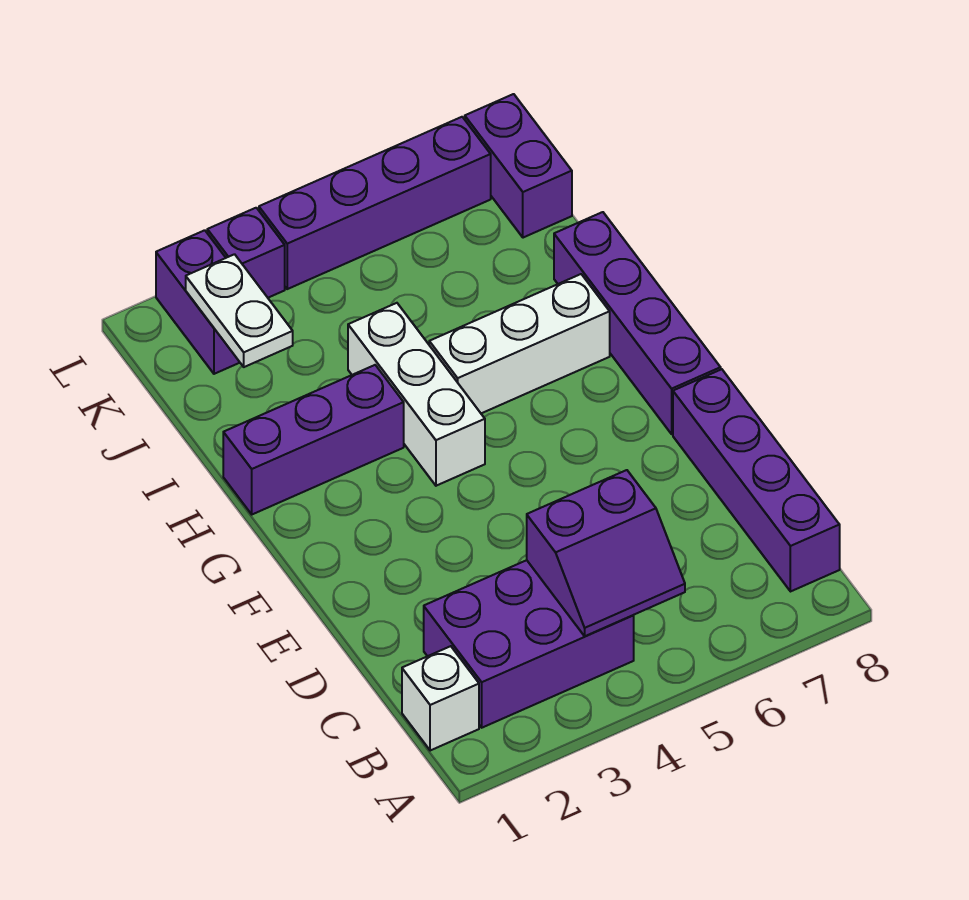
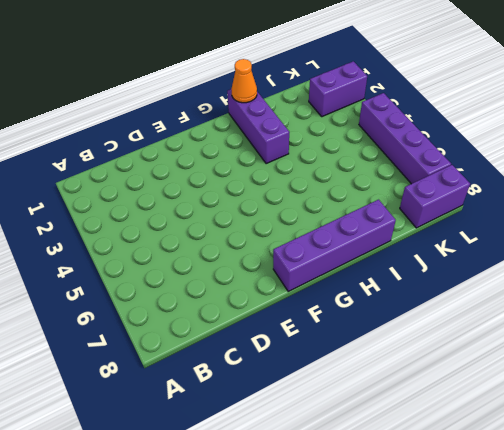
orange cone H1 level 2 -> none
none -> white brick B1 level 1
none -> purple brick B2:C4 level 1
none -> purple brick B8:E8 level 1

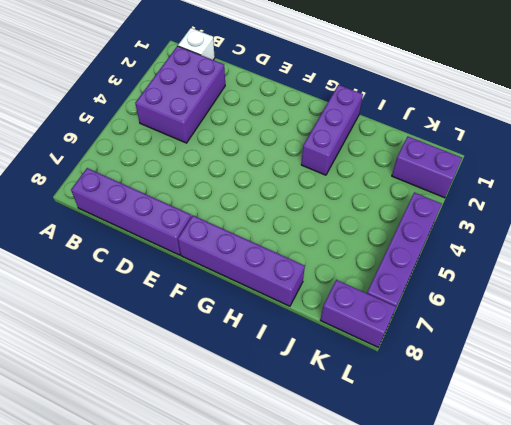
none -> white brick G4:I4 level 1
none -> white brick H5:H7 level 1
none -> purple brick L3 level 1

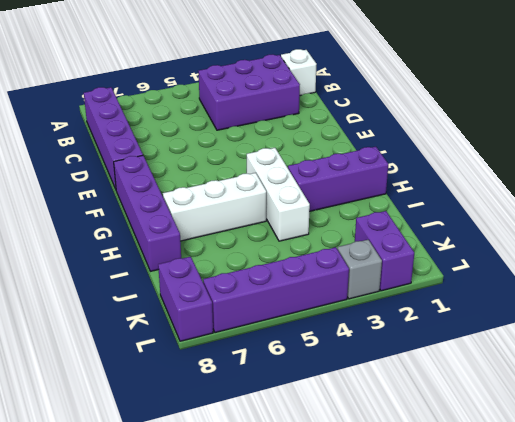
grey brick L3 level 1 -> purple brick L3 level 1
none -> purple slope B4:C5 level 2 top C
none -> white plate J2:K2 level 2

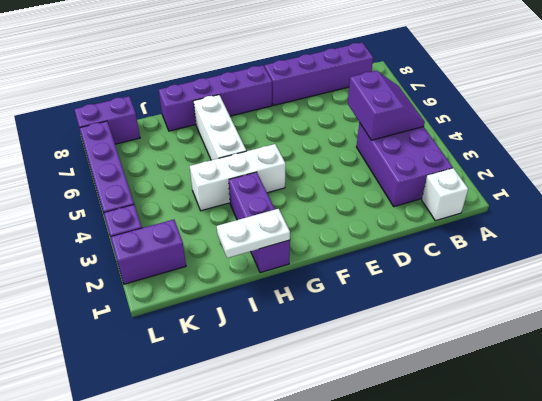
white plate H1:I1 level 2 -> white plate J2:K2 level 2

